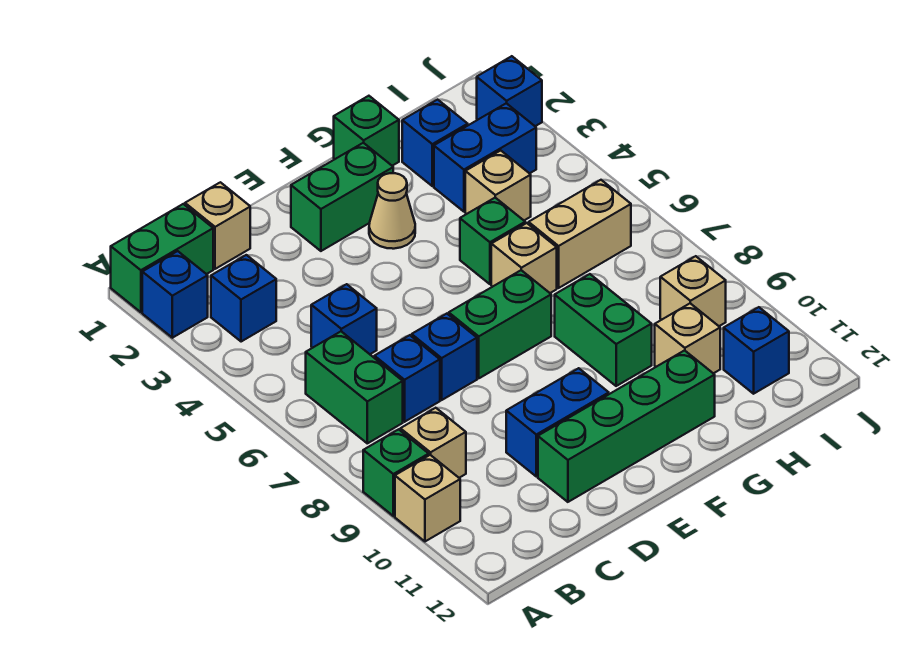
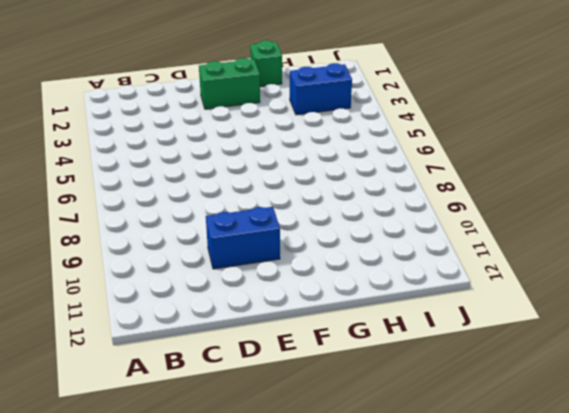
none -> green brick A1:B1 level 1
none -> blue brick A2 level 1
none -> green brick A9 level 1

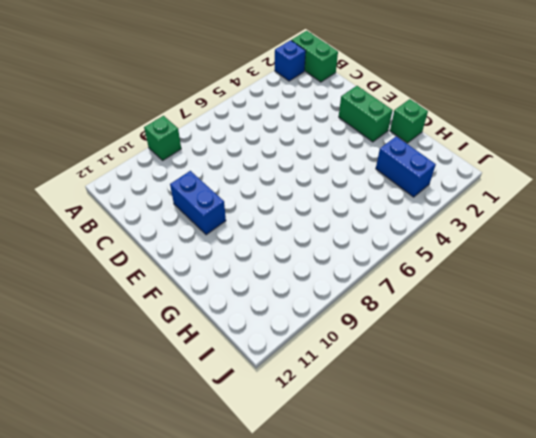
none -> tan brick A10 level 1
none -> blue brick B3 level 1
none -> green brick B6:B7 level 1

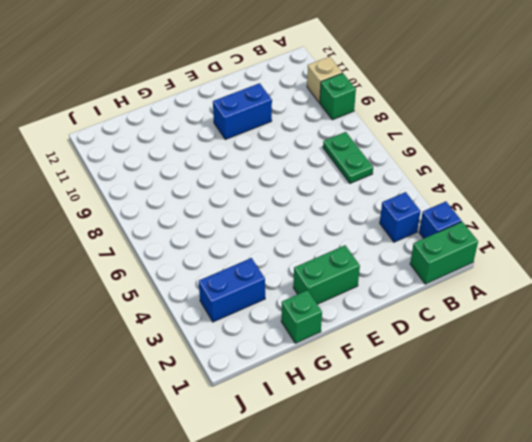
green plate B6:B7 level 1 -> green brick B6:B7 level 1
none -> tan brick B9 level 1
none -> tan brick C1 level 1
none -> blue brick C5 level 1

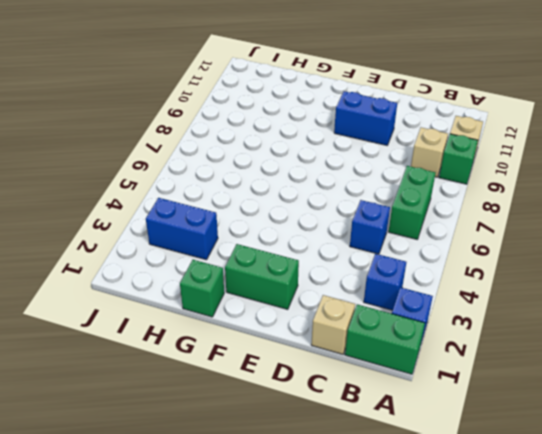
none -> blue brick C7 level 1
none -> blue brick D7 level 1
none -> green brick D11:G11 level 1

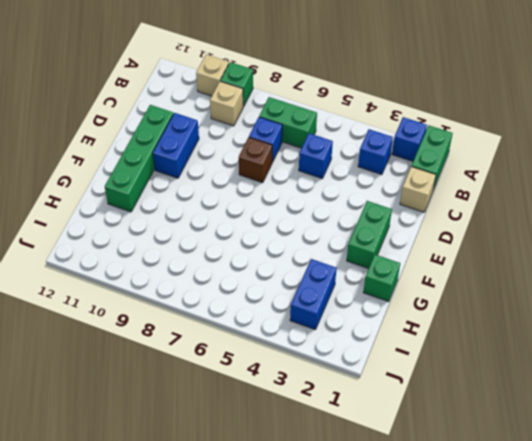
brown brick D7 level 1 -> blue brick D7 level 1
none -> green brick E7:F7 level 1
none -> tan cone F3 level 1
none -> green brick G5 level 1

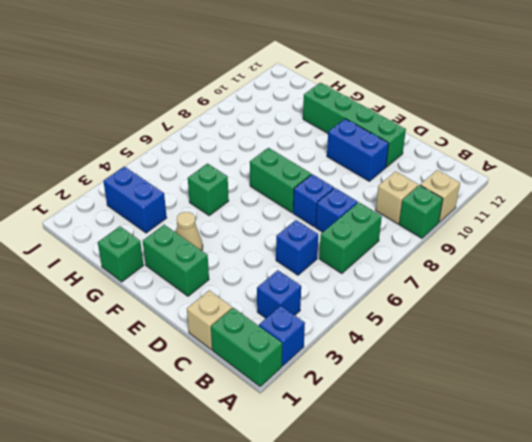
none -> tan brick G6 level 1
none -> green brick G8:G9 level 1
none -> blue brick H2 level 1

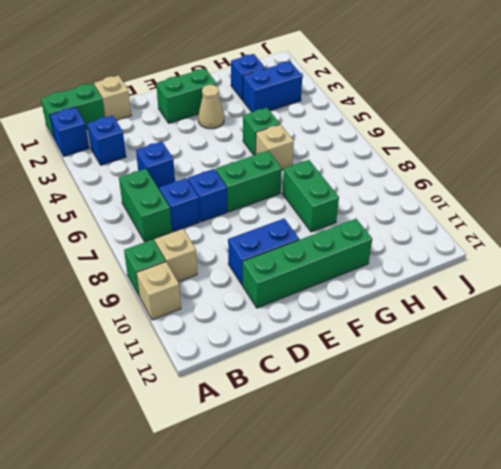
none -> green brick G1 level 1
none -> tan brick H4 level 1
none -> tan brick H6:I6 level 1

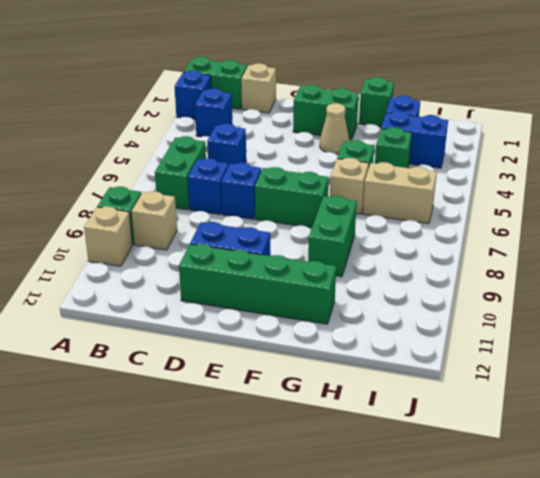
green brick H4 level 1 -> tan brick H4 level 1
none -> tan brick H10 level 1
none -> tan brick I9 level 1
none -> blue brick I11 level 1

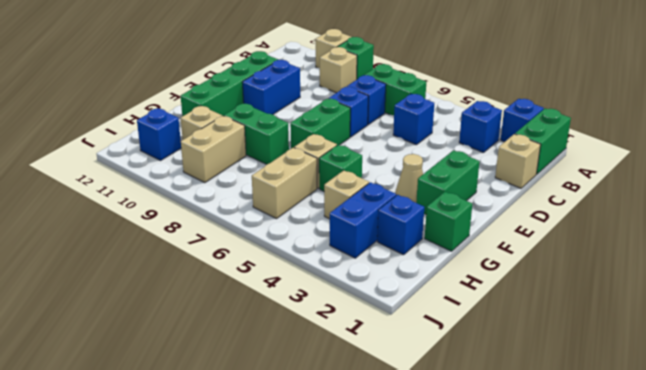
tan brick H9:I9 level 1 -> tan brick I9 level 1
none -> blue brick J2 level 1

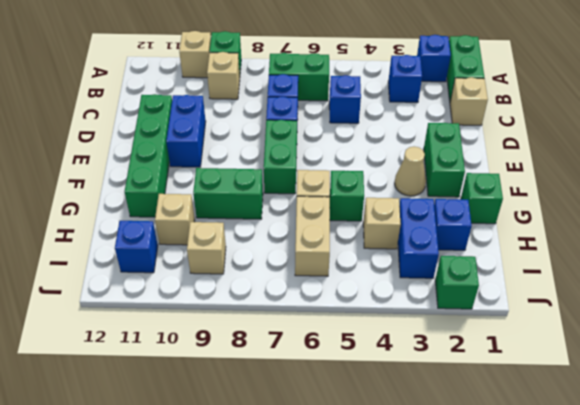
green brick J2 level 1 -> blue brick J2 level 1

